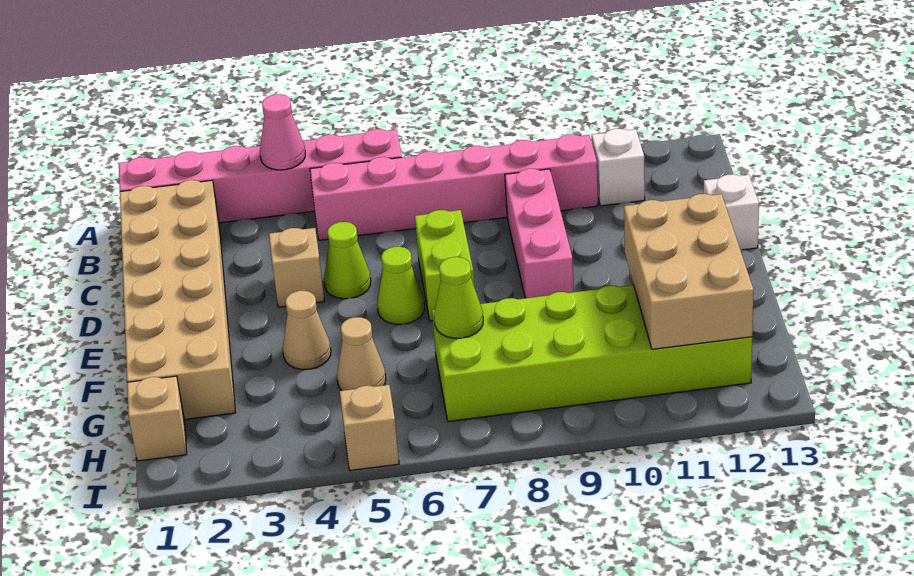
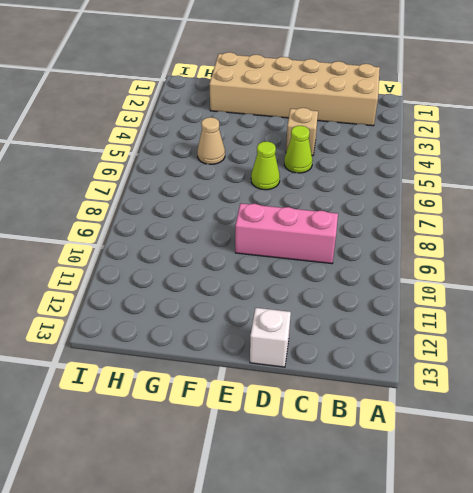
none -> pink brick A1:A6 level 1
none -> pink brick B5:B10 level 1
none -> white brick B11 level 1

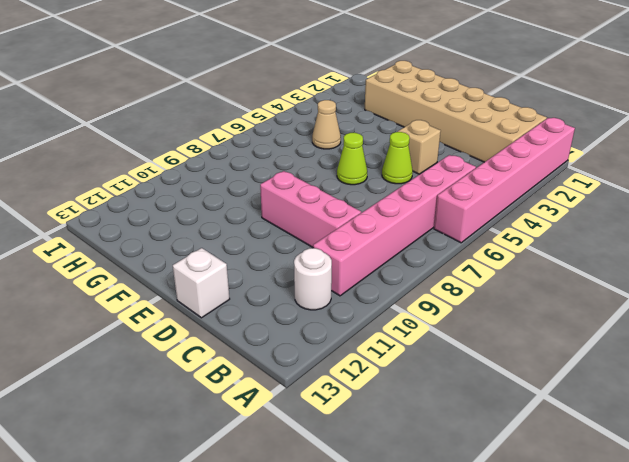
white round brick B11 level 1 -> white brick B11 level 1
none -> lime brick D7:E7 level 1
none -> tan cone F4 level 1
none -> lime brick G7:H12 level 1

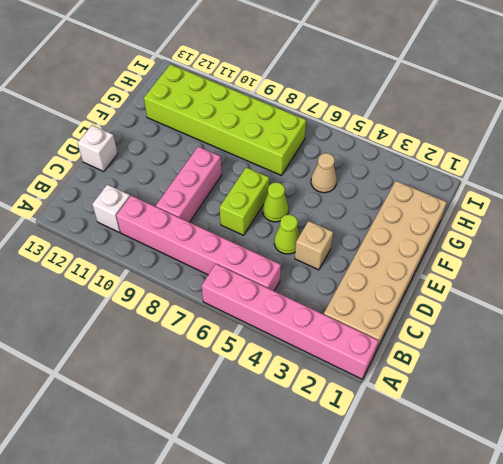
none -> tan cone F4 level 1
none -> tan brick H1 level 1
none -> tan brick I5 level 1

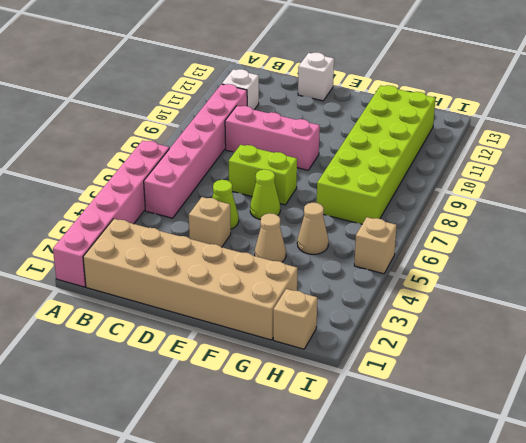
none -> pink cone A4 level 2
none -> tan brick F11:H12 level 2
none -> lime cone G7 level 2

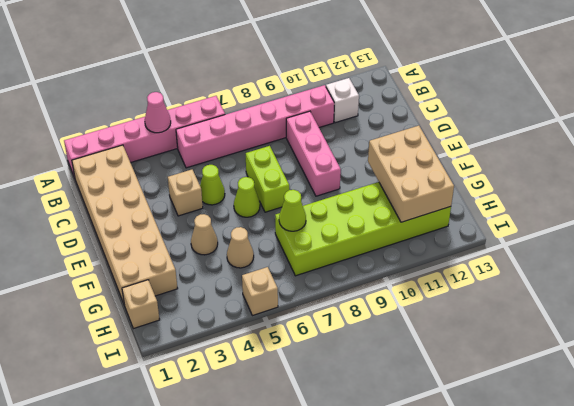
none -> white brick D13 level 1

